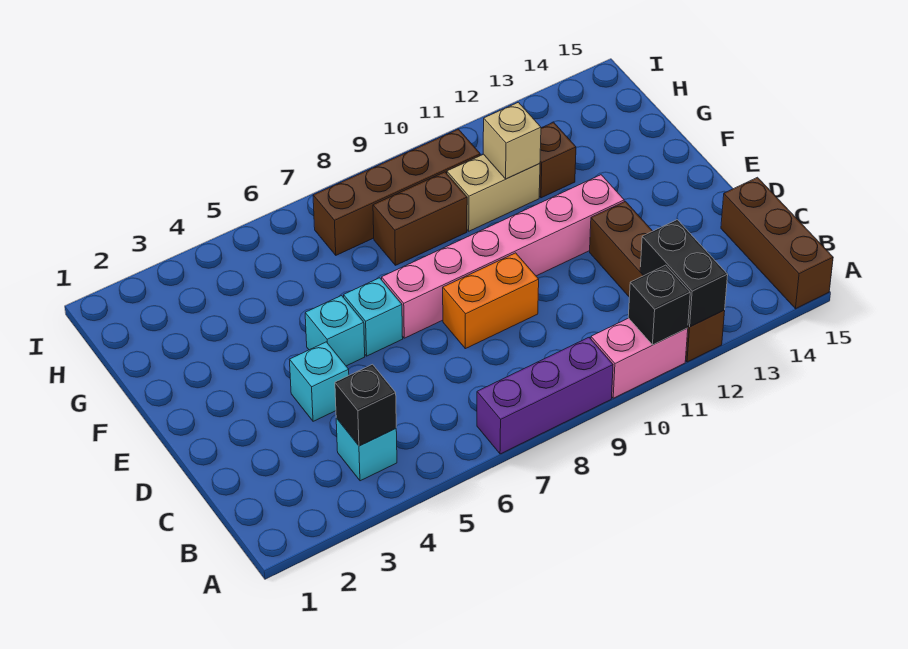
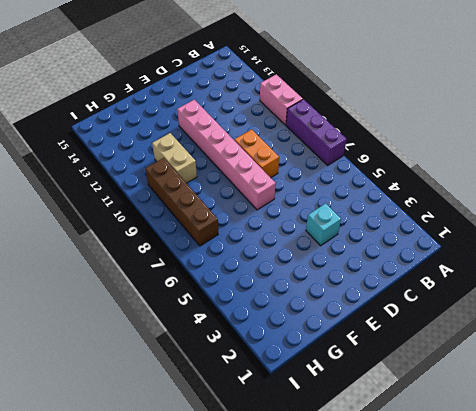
none -> brown brick A12:D12 level 1
none -> brown brick A15:C15 level 1
none -> cyan brick B4 level 1

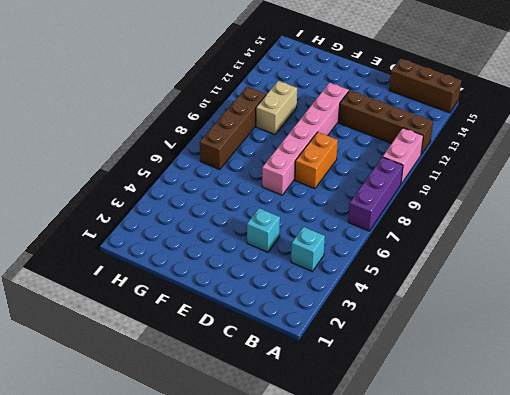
none -> cyan brick E5 level 1
none -> cyan brick E6 level 1
none -> brown brick G8:G9 level 1

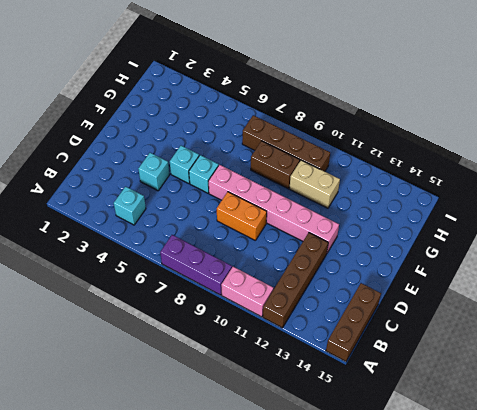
none -> brown brick G12 level 1
none -> black brick A11 level 2
none -> black brick A12:B12 level 2

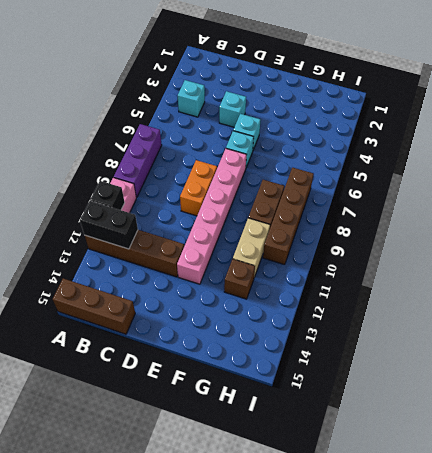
none -> black brick B4 level 2
none -> tan brick G11 level 2

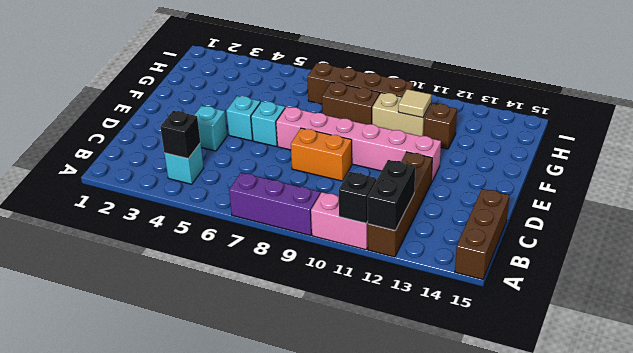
tan tile G11 level 2 -> tan brick G11 level 2

